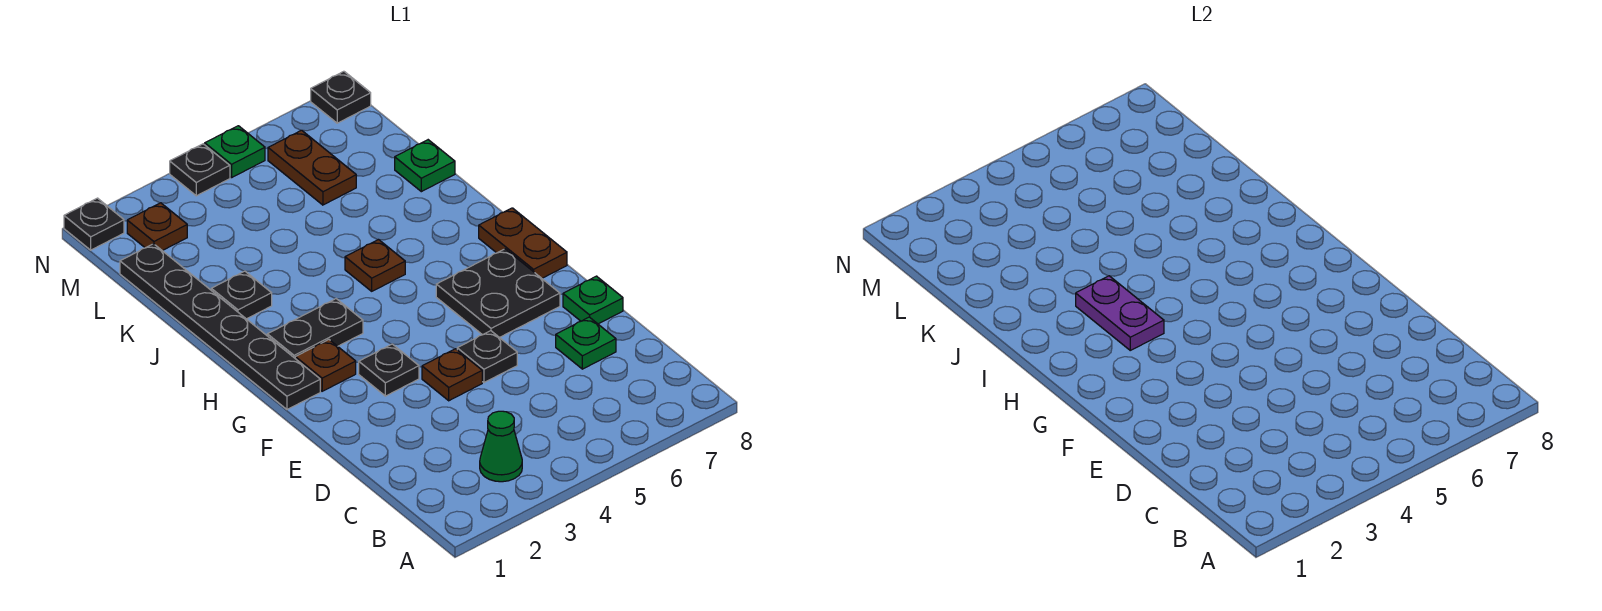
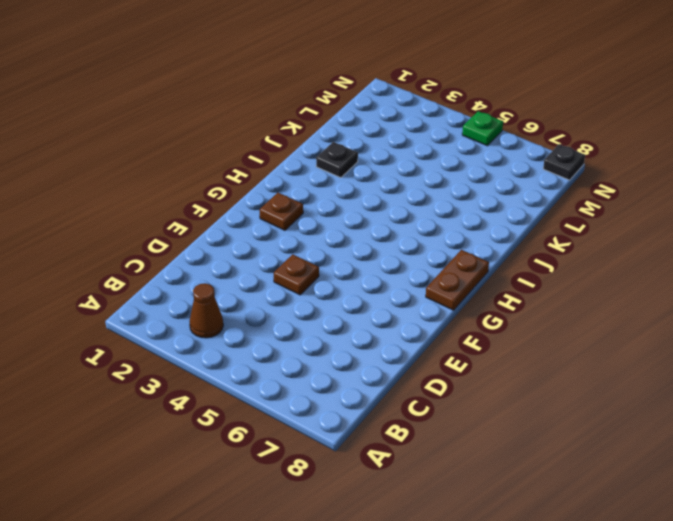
brown cone B3 level 1 -> green cone B3 level 1
none -> green plate D7 level 1
none -> black plate E5 level 1
none -> green plate E8 level 1

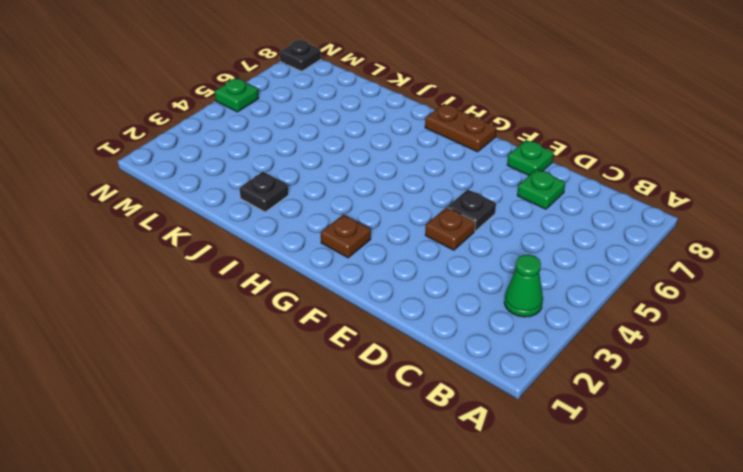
none -> black plate F3 level 1
none -> black plate F6:G7 level 1
none -> black plate G1:L1 level 1

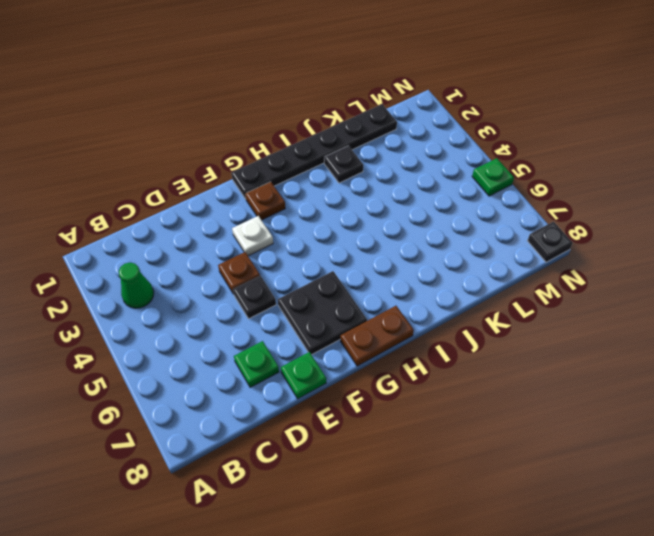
white plate F3 level 1 -> black plate F3 level 1
none -> black plate H2:H3 level 1
none -> brown plate I5 level 1
none -> green plate K8 level 1

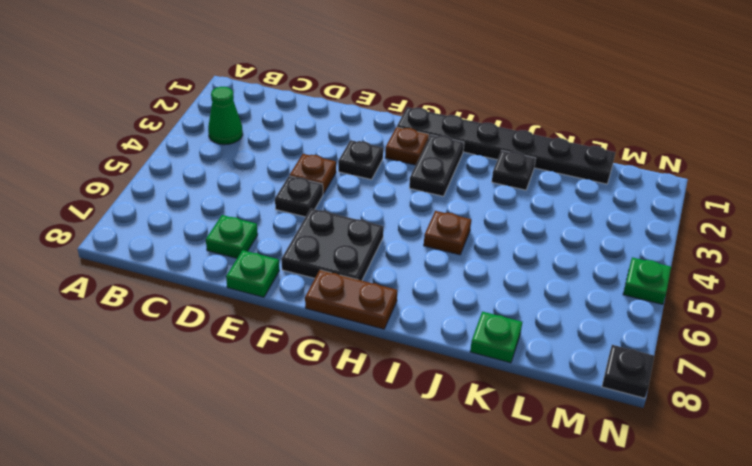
none -> brown plate L6:M6 level 1
none -> brown plate M2 level 1
none -> black plate N1 level 1

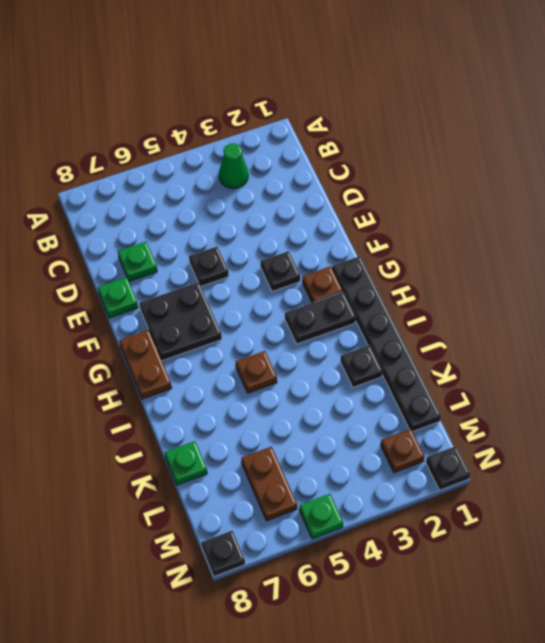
none -> brown plate E4 level 1
none -> black plate N4 level 1
none -> purple plate H3:I3 level 2

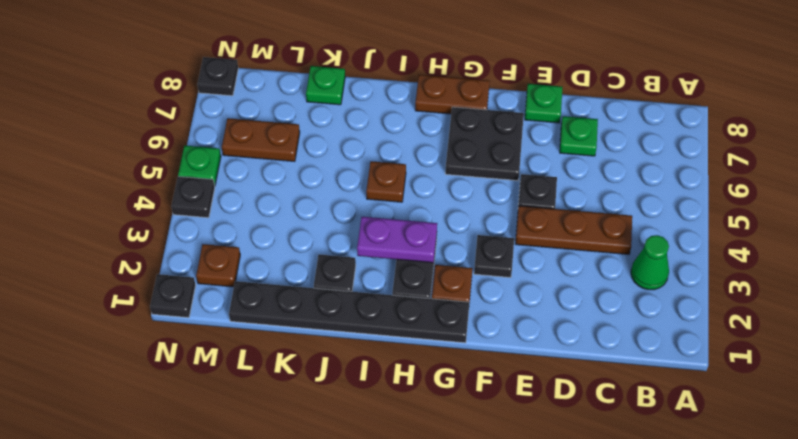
brown plate C4:E4 level 1 -> brown plate E4 level 1

